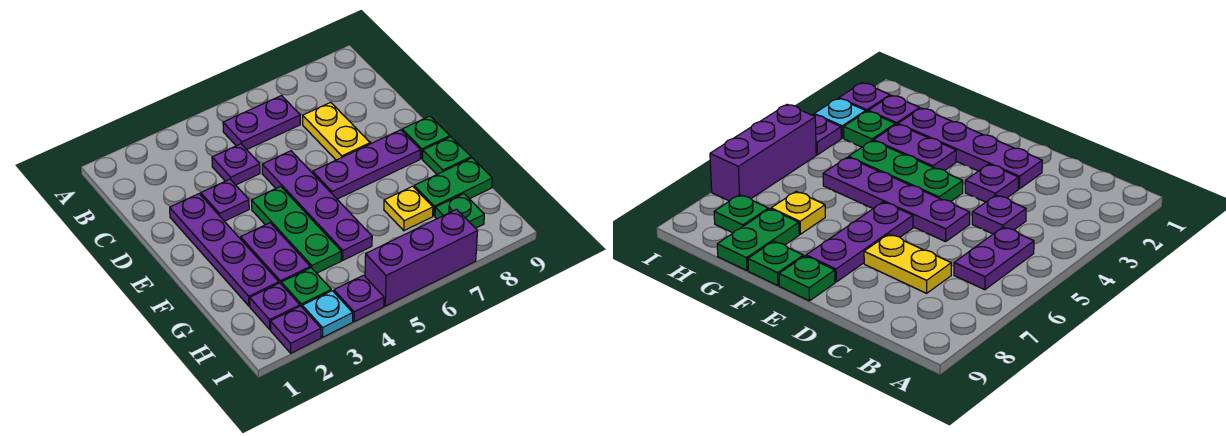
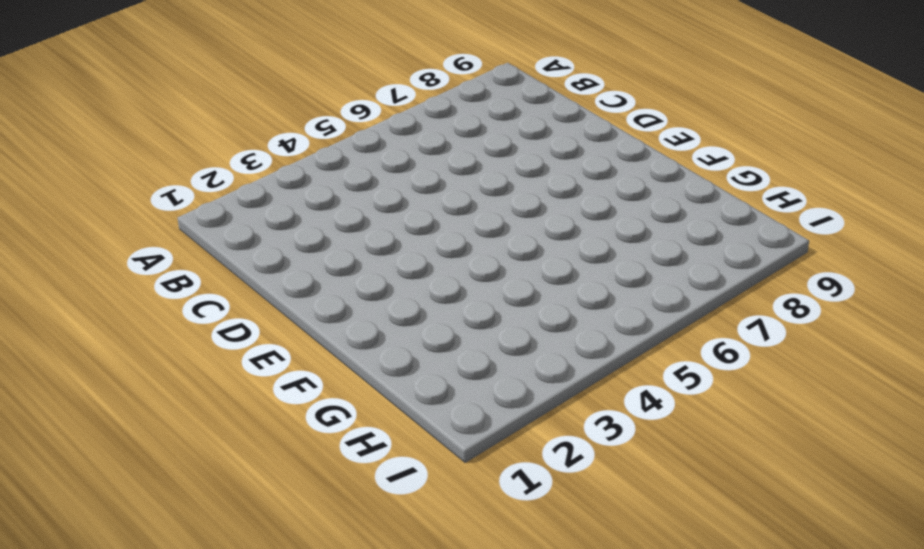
none -> purple plate B5:B6 level 1
none -> purple plate C4 level 1
none -> yellow plate C7:D7 level 1

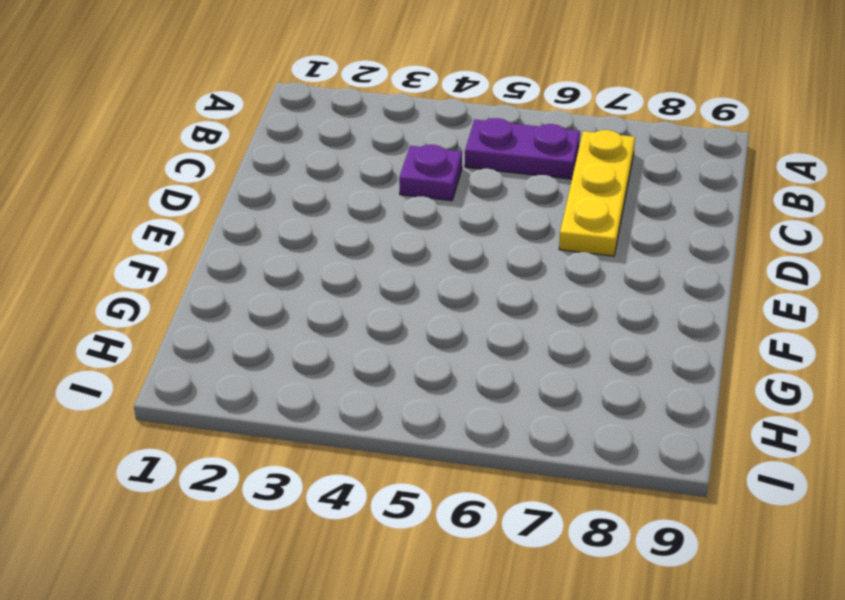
yellow plate B7:D7 level 1 -> yellow plate C7:D7 level 1
none -> purple plate D2:G2 level 1
none -> purple plate D3 level 1
none -> purple plate D5:G5 level 1

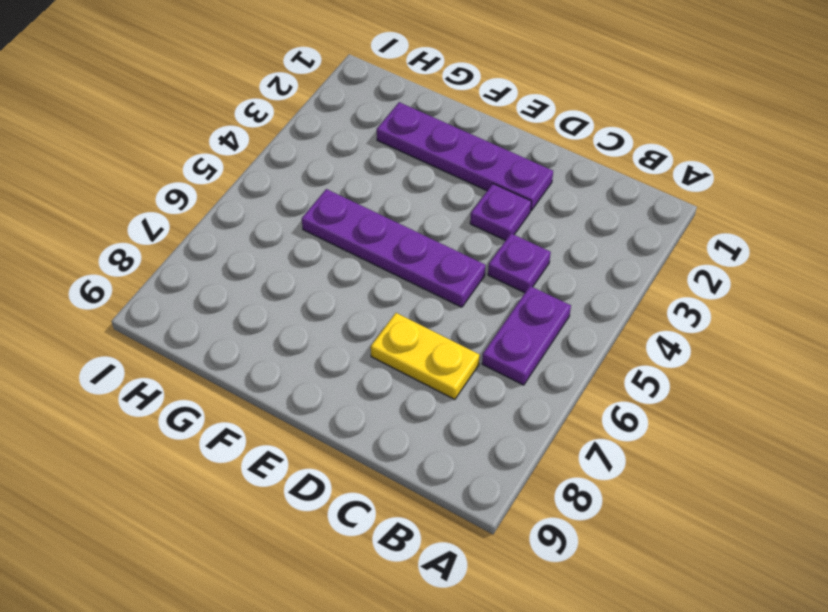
none -> green plate E4:G4 level 1
none -> purple plate E6:E8 level 1
none -> green plate E9 level 1

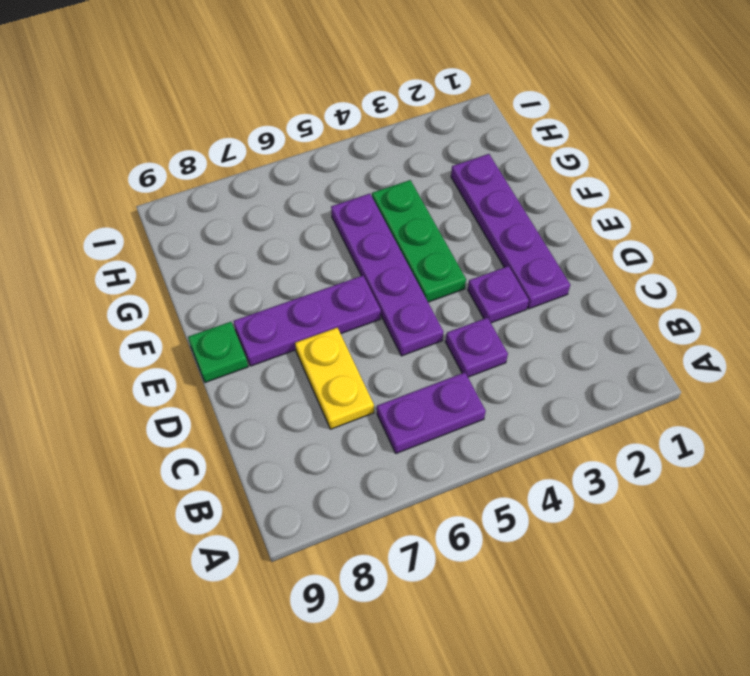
none -> purple plate F3:G3 level 1
none -> green plate F9 level 1
none -> yellow plate G7 level 1

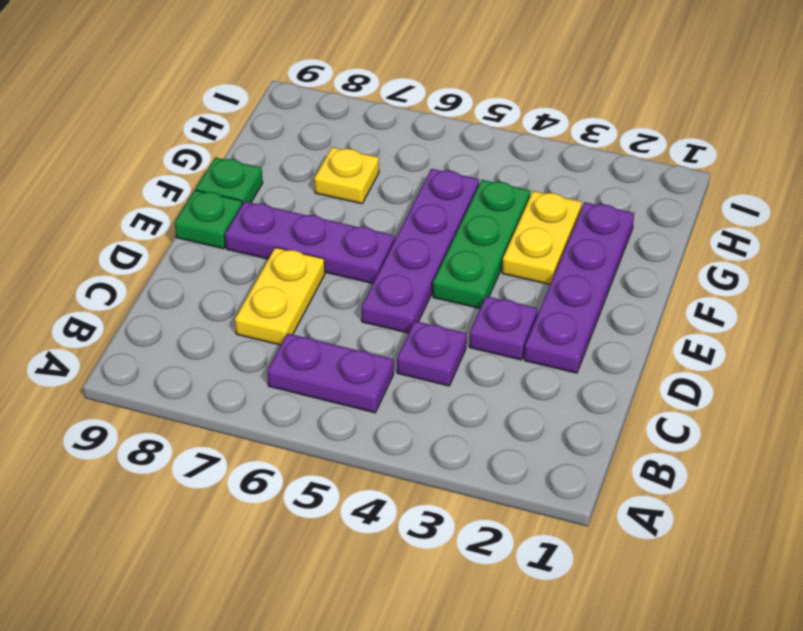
yellow plate F3:G3 level 1 -> purple plate F3:G3 level 1
none -> green plate G8:G9 level 1
none -> purple plate H2 level 1
none -> green plate H3 level 1

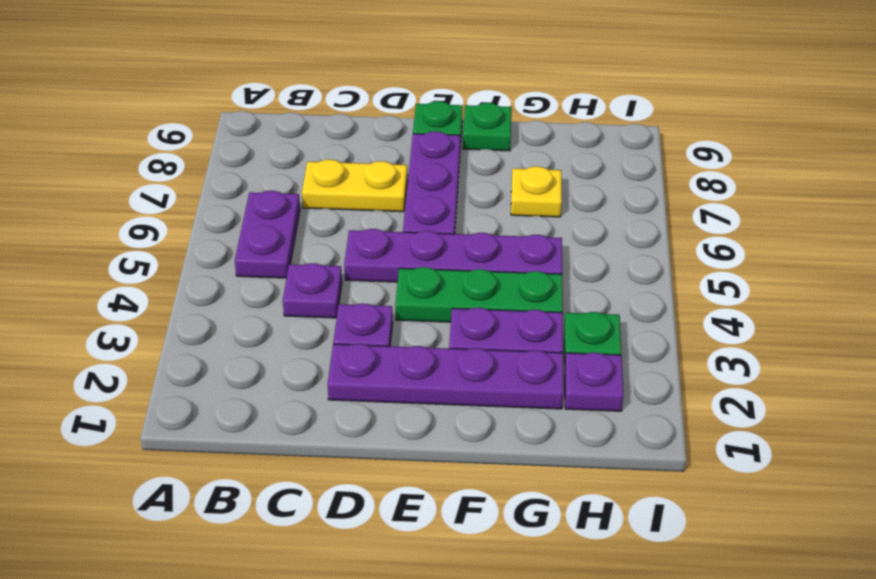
none -> green plate G8:G9 level 1
none -> green plate H8 level 1
none -> purple plate I2 level 1

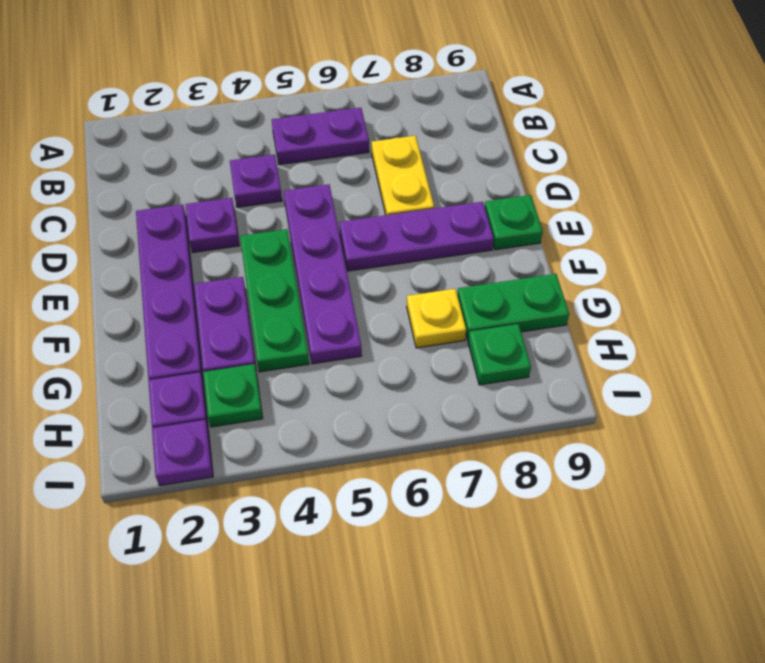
none -> green plate F9 level 1
none -> cyan plate I3 level 1
none -> purple plate I4 level 1

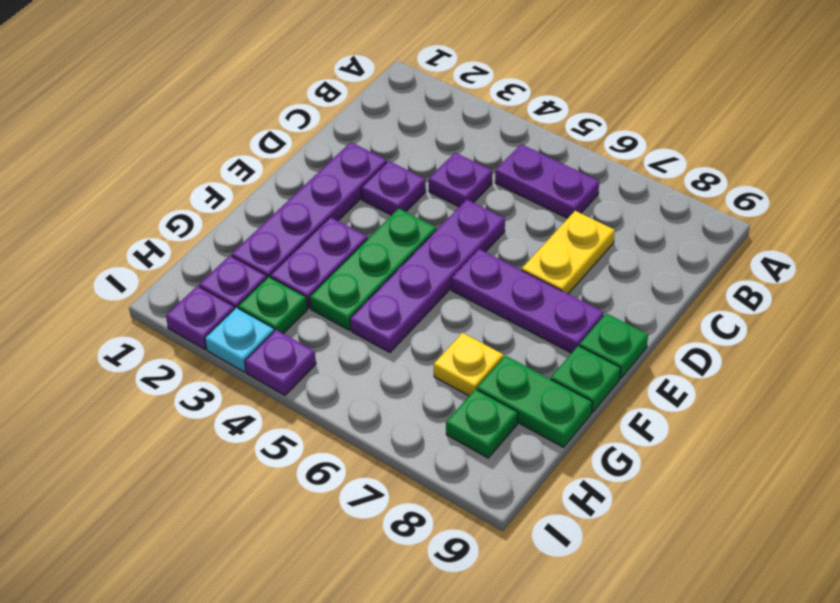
none -> purple brick I5:I7 level 1

